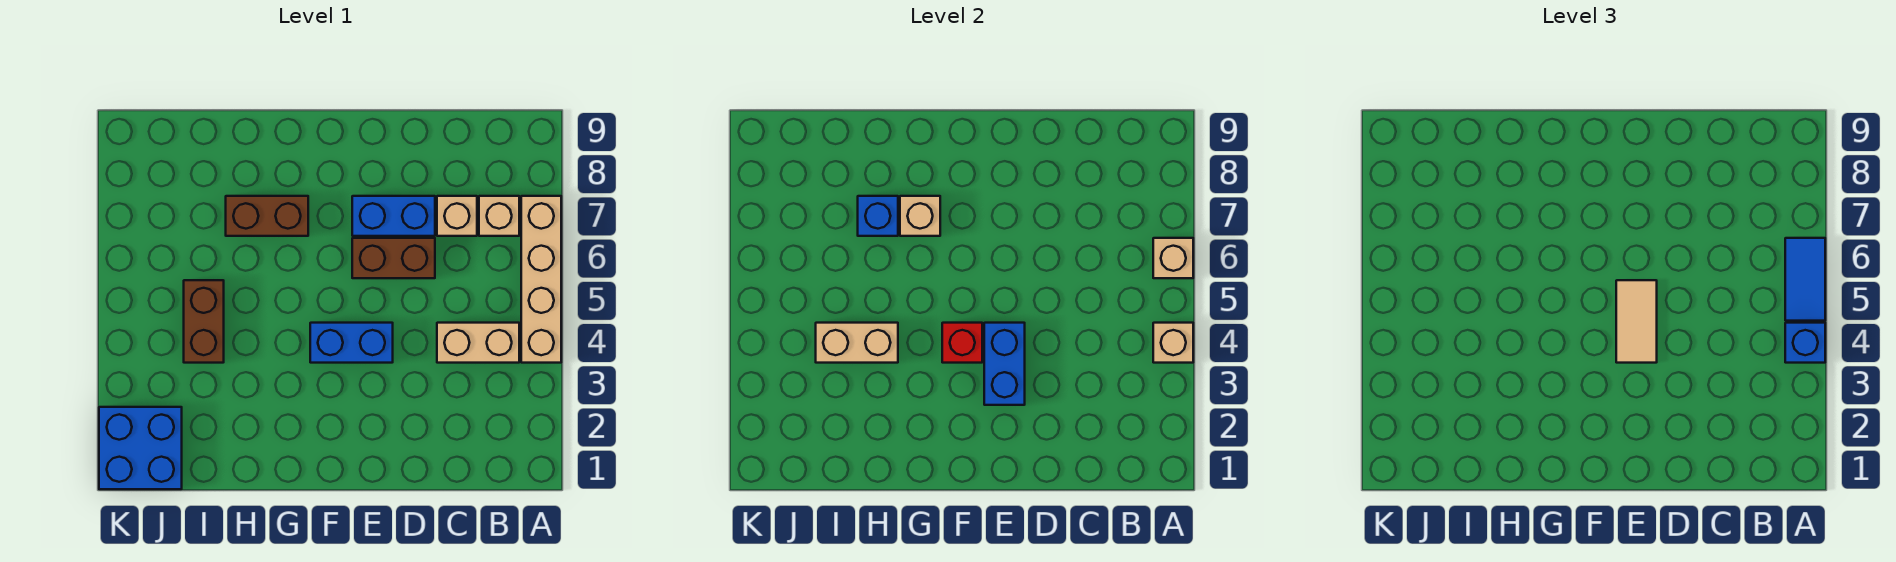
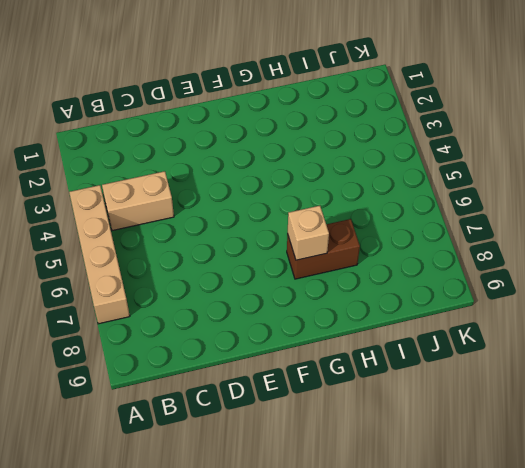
none -> tan brick B7 level 1
none -> tan brick C7 level 1
none -> brown brick D6:E6 level 1

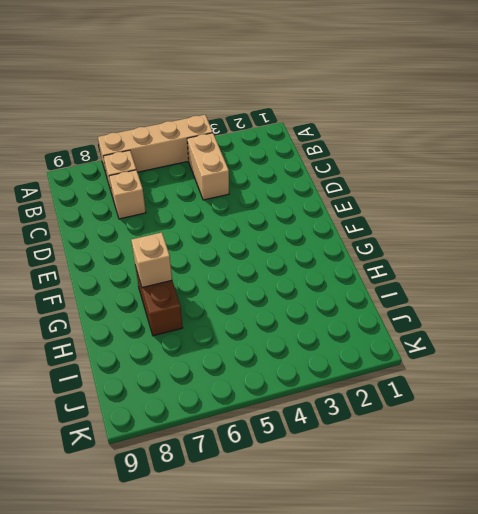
none -> brown brick D6:E6 level 1
none -> blue brick D7:E7 level 1
none -> blue brick E4:F4 level 1

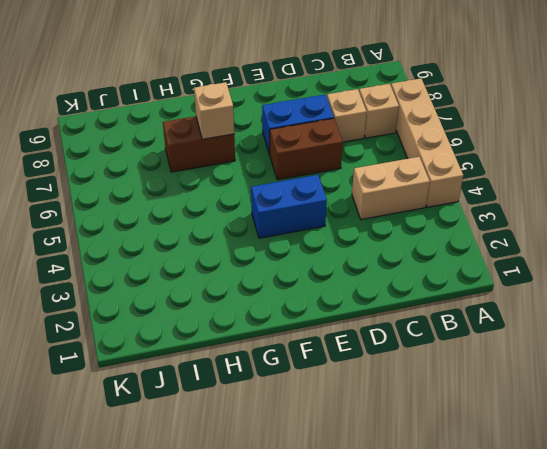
none -> brown brick I4:I5 level 1
none -> blue brick J1:K2 level 1
none -> tan brick A4 level 2

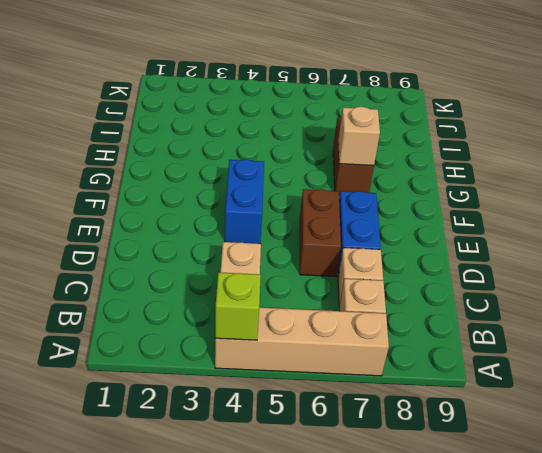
lime brick A4 level 2 -> tan brick A4 level 2
none -> brown brick I4:I5 level 1
none -> blue brick J1:K2 level 1
none -> tan brick A6 level 2

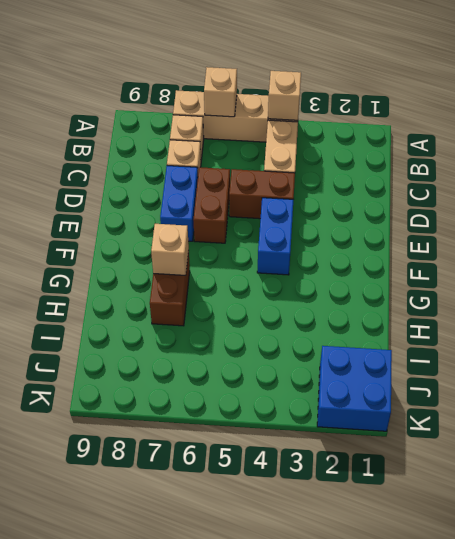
brown brick D4:D5 level 1 -> brown brick I4:I5 level 1
none -> blue brick E3:E4 level 2
none -> red brick F4 level 2
none -> tan brick H4:I4 level 2

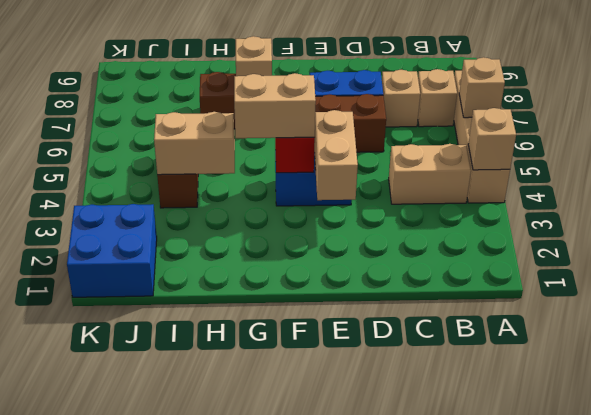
tan brick E3:E4 level 2 -> blue brick E3:E4 level 2
tan brick F4:G4 level 3 -> none
none -> blue brick H7 level 2
none -> blue brick A4 level 3
none -> blue tile A5:A6 level 3

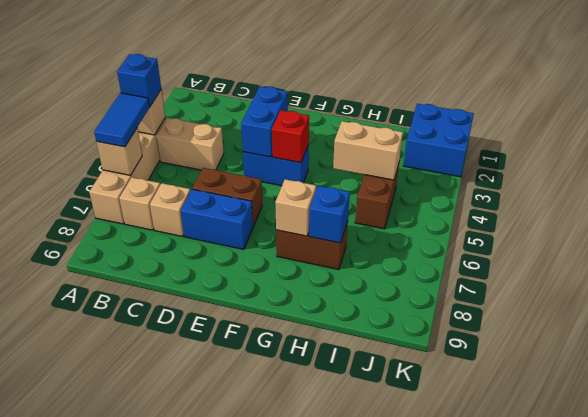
none -> tan tile E4:E5 level 3

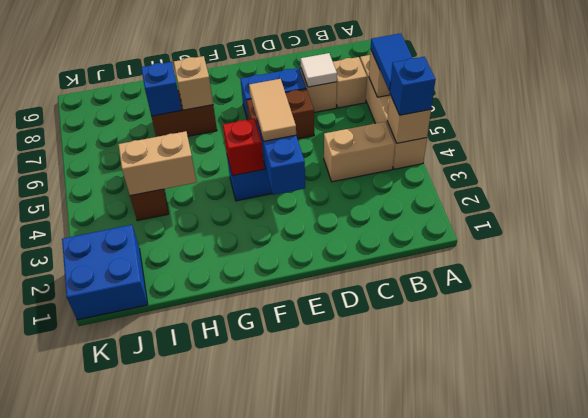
white tile C7 level 2 -> none

